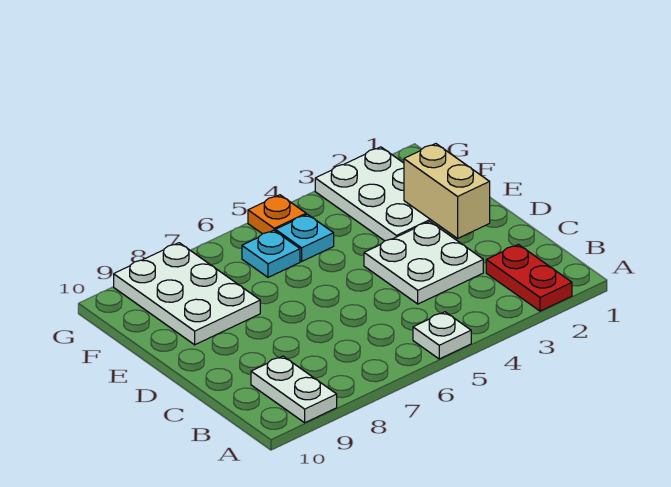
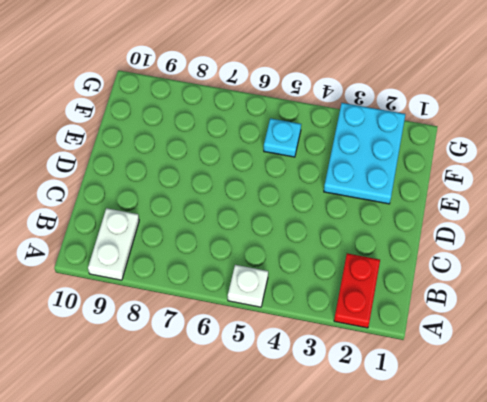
cyan plate E2:G3 level 1 -> white plate E2:G3 level 1
none -> white plate C3:D4 level 1
none -> white plate E8:G9 level 1

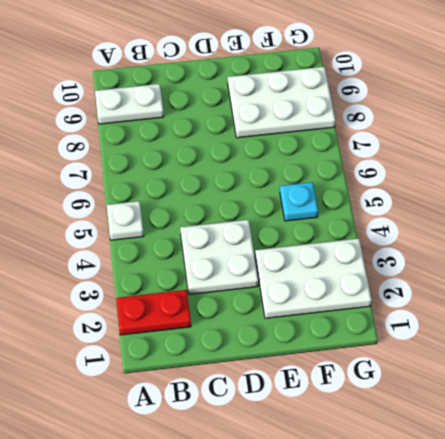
none -> cyan plate F6 level 1
none -> orange plate G5 level 1

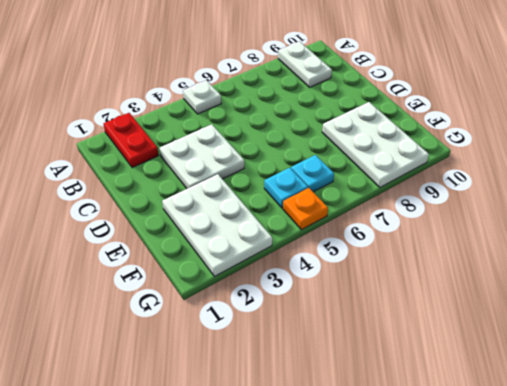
none -> tan brick D2:E2 level 2

